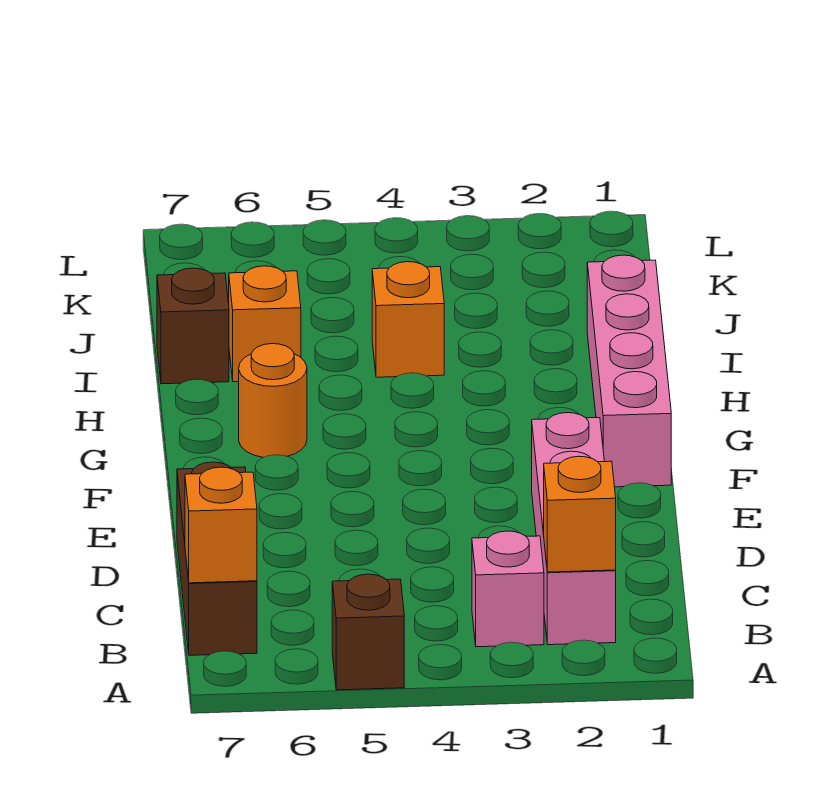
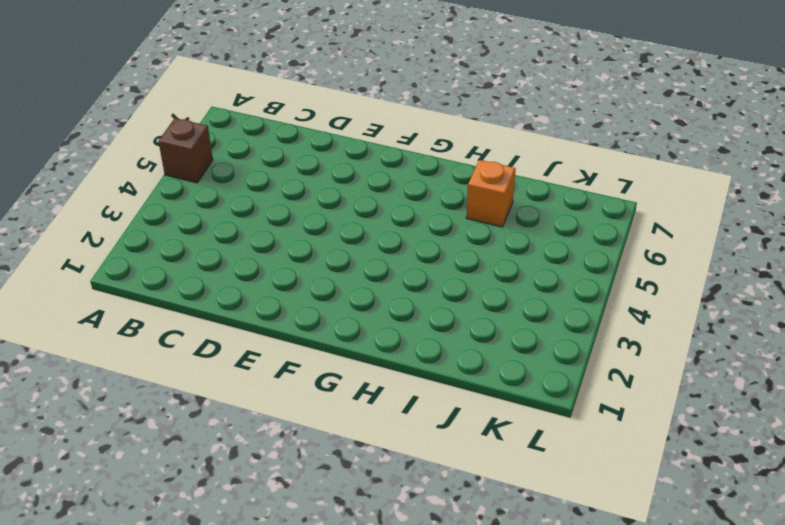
none -> pink brick B2:E2 level 1
none -> pink brick B3 level 1

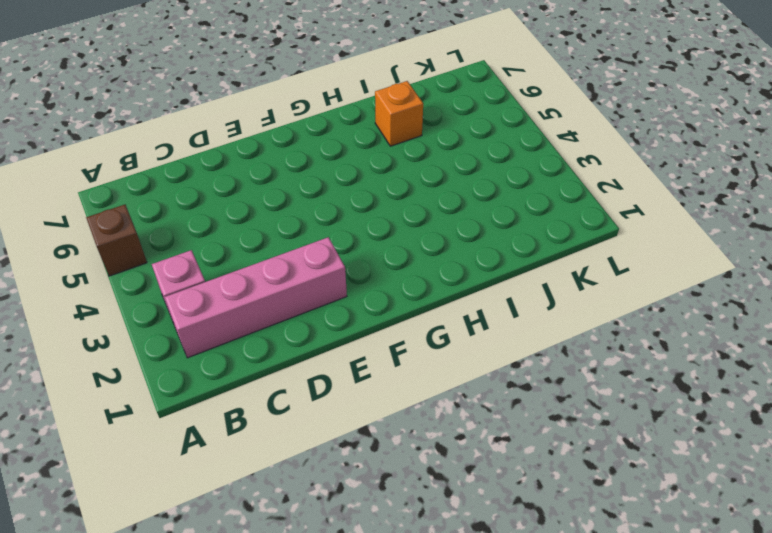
none -> brown brick B7:D7 level 1
none -> pink brick F1:I1 level 1

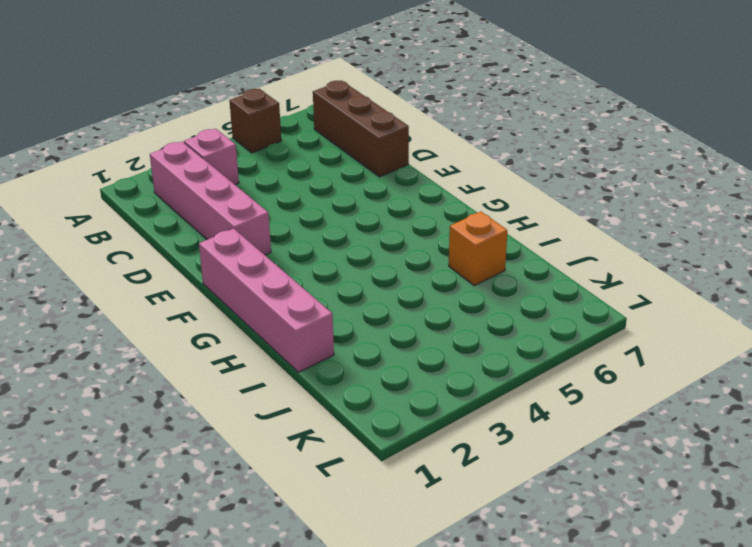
none -> orange round brick G6 level 1
none -> orange brick I4 level 1

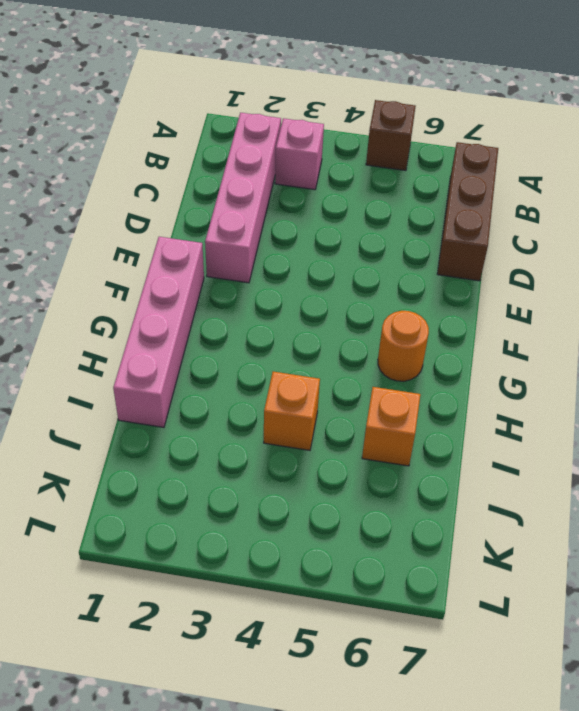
none -> brown brick I7 level 1
none -> orange brick B2 level 2

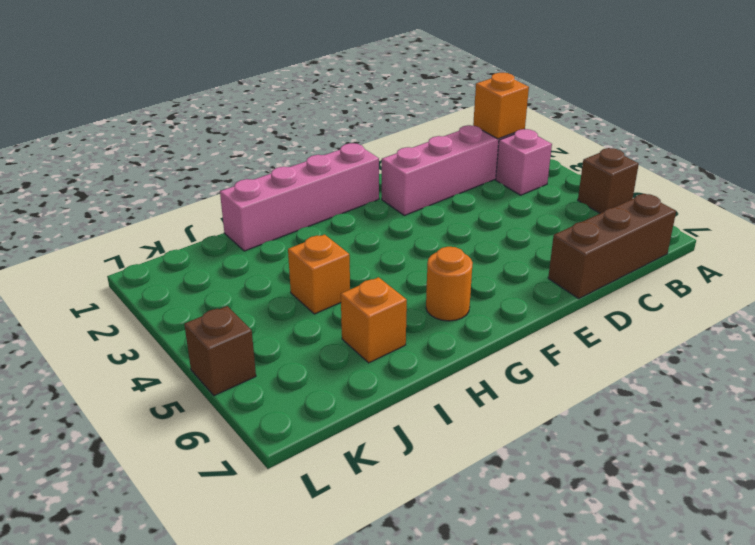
brown brick L5 level 1 -> brown brick I7 level 1
none -> orange brick B7 level 2

